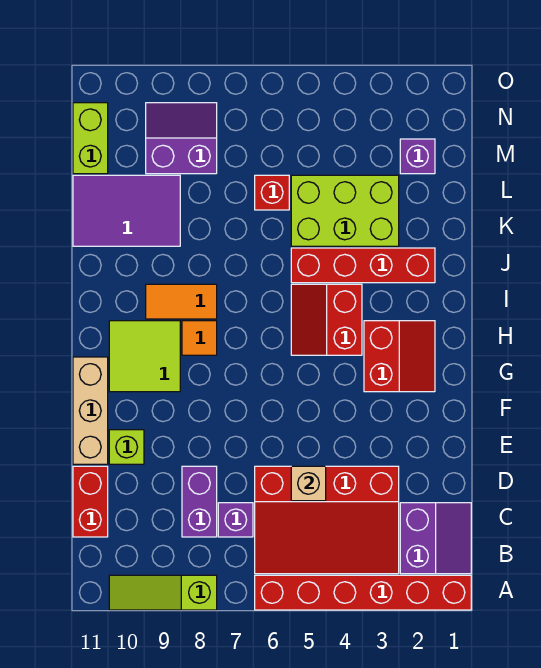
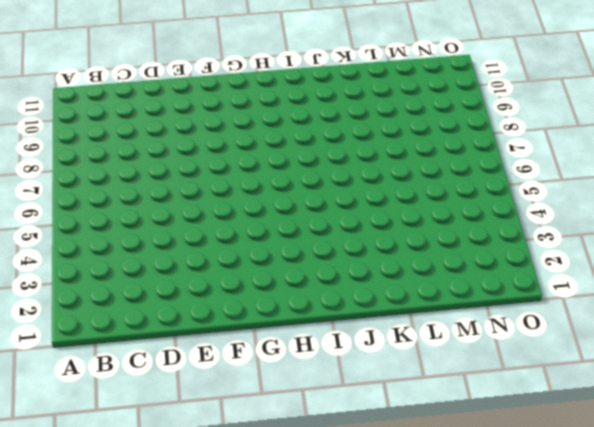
none -> red brick A1:A6 level 1
none -> lime slope A8:A10 level 1 top 8
none -> purple slope B1:C2 level 1 top 2

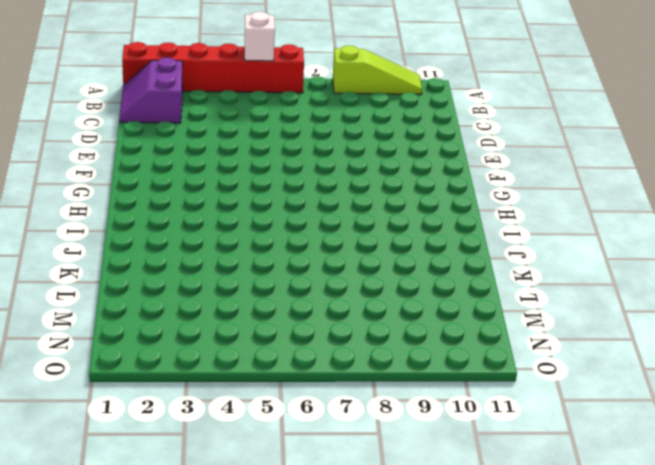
white brick A5 level 2 -> none
none -> red slope B3:D6 level 1 top D
none -> purple brick C7 level 1
none -> purple brick C8:D8 level 1

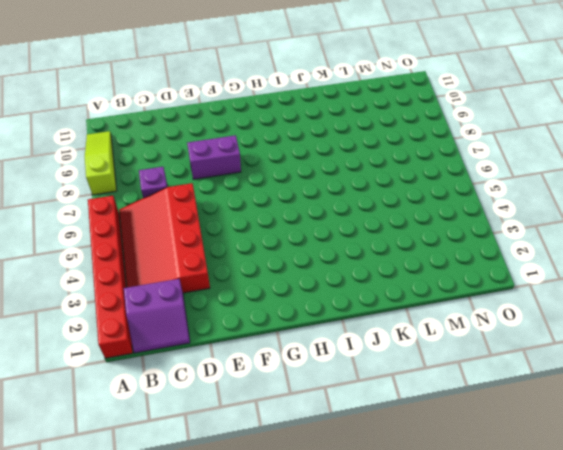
purple brick E8:F8 level 1 -> purple brick C8:D8 level 1
none -> red brick C11:D11 level 1
none -> lime brick E10 level 1
none -> tan brick E11:G11 level 1

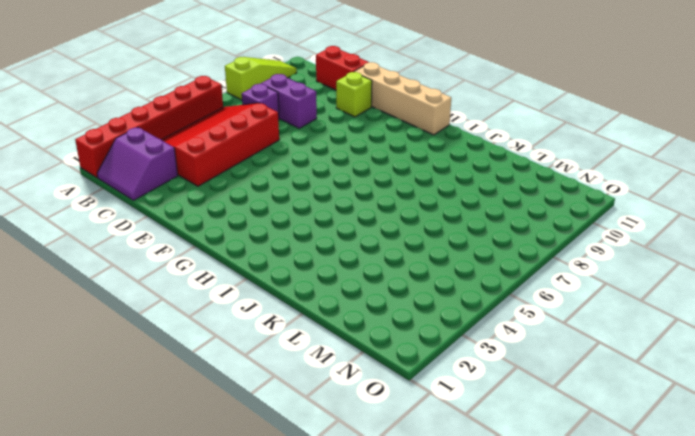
tan brick E11:H11 level 1 -> tan brick E11:G11 level 1
none -> red slope G2:H3 level 1 top 3
none -> lime tile G9:H10 level 1
none -> red slope H4:I5 level 1 top 4

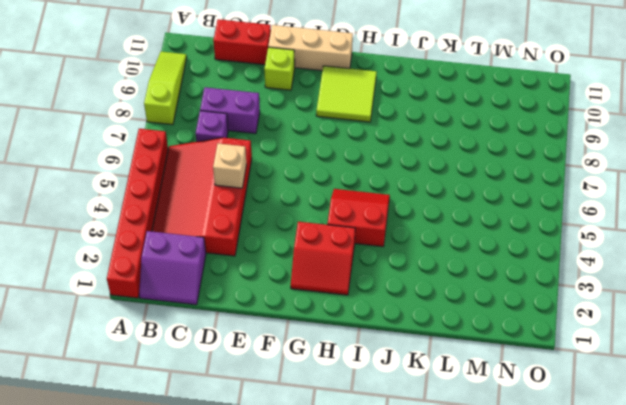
none -> orange tile H8 level 1
none -> orange tile I8:I9 level 1
none -> red brick J2:J5 level 1

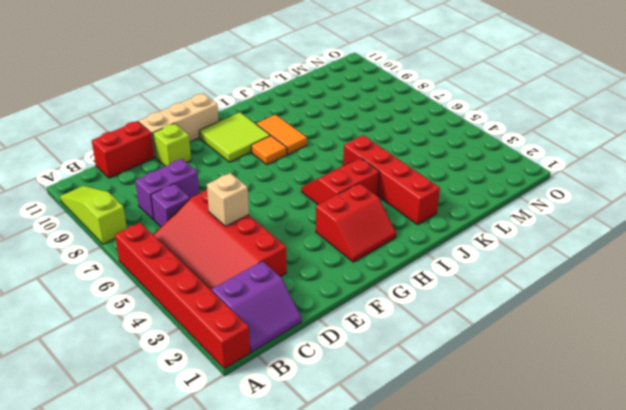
none -> lime brick K3:L5 level 1
none -> purple tile K9:L11 level 1
none -> red brick L6 level 1

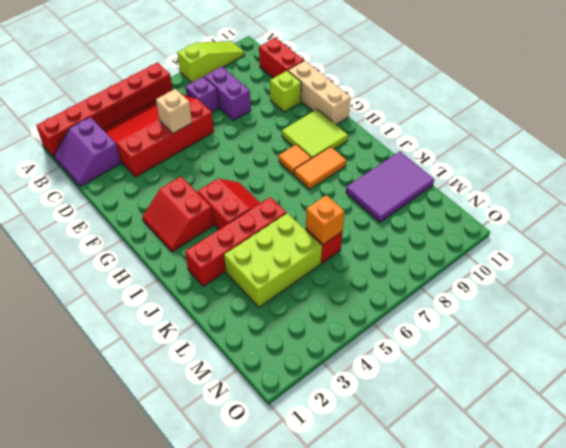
orange brick L6 level 2 -> none
none -> purple brick M2 level 1
none -> purple slope M8:N9 level 1 top M
none -> lime brick M11:N11 level 1

